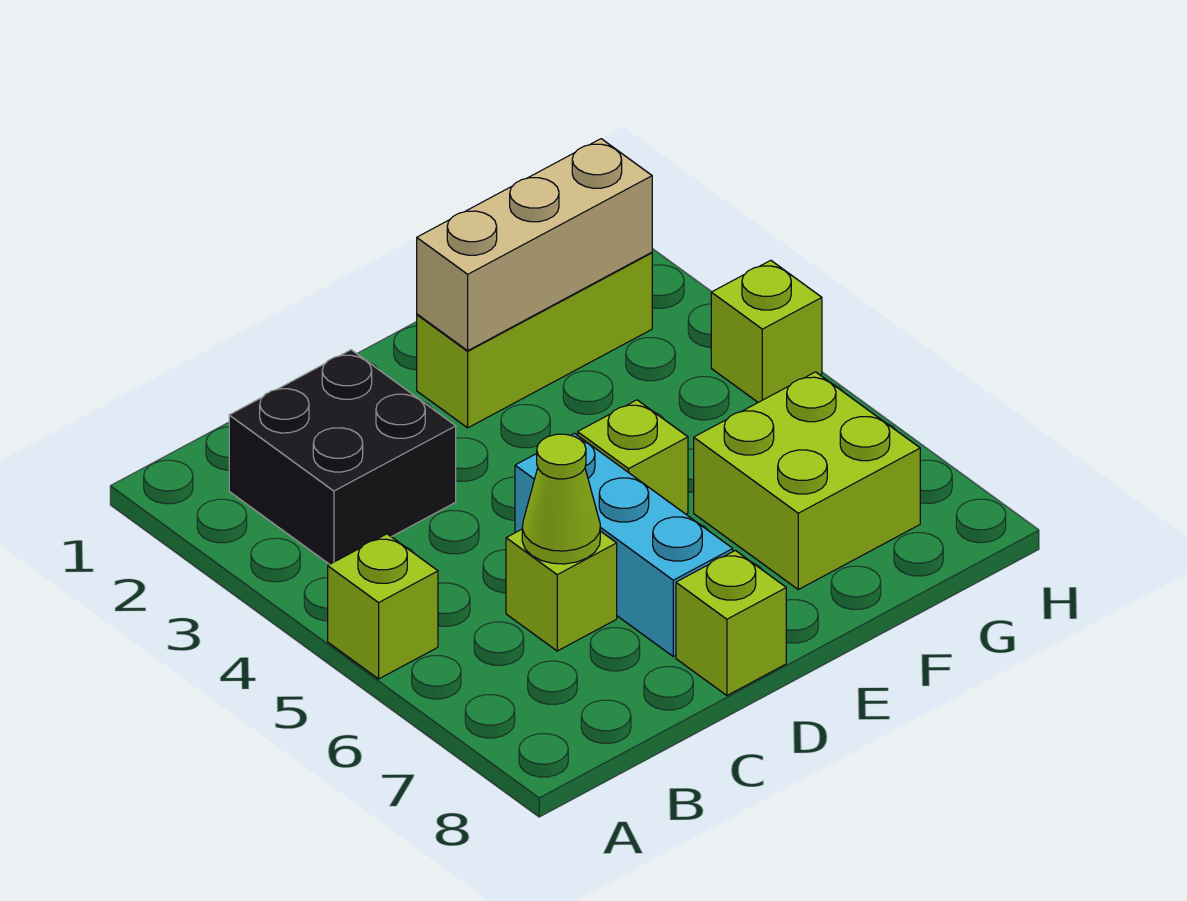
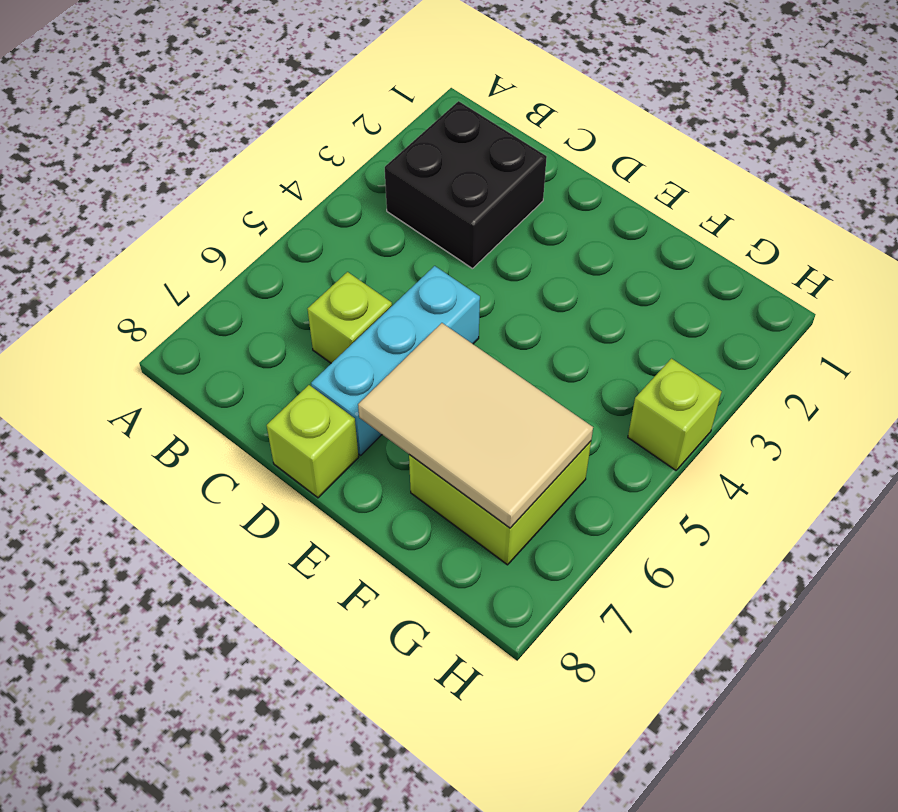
tan tile E6:G7 level 2 -> none
none -> lime brick A5 level 1
none -> lime brick E2:G2 level 1

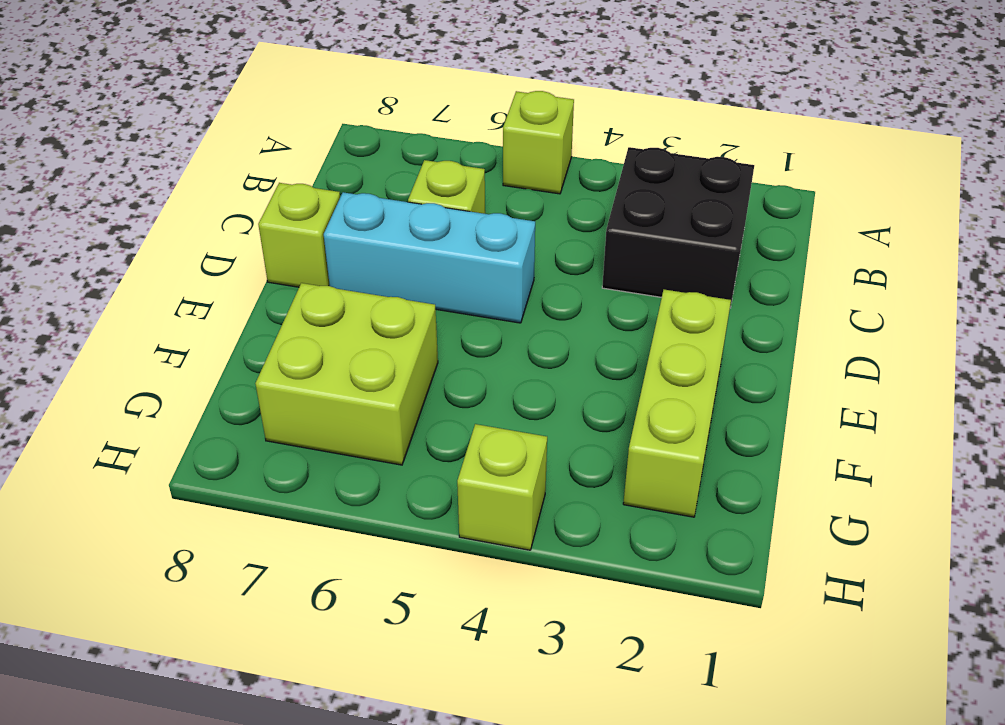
none -> lime brick E5 level 1
none -> lime cone C6 level 2

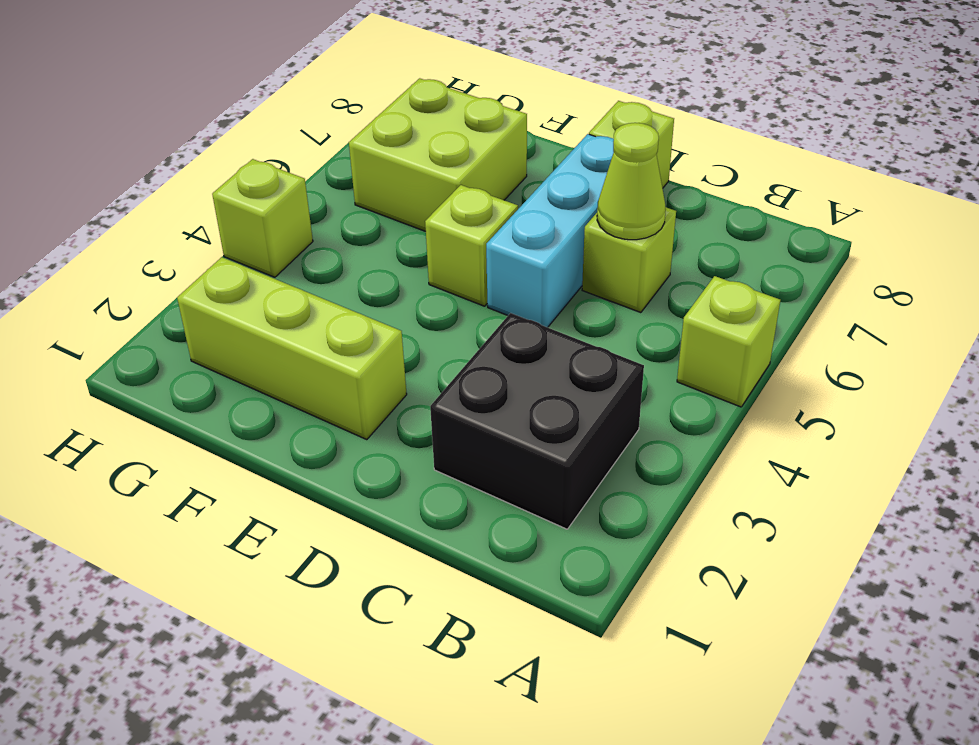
none -> tan brick E2:G2 level 2

